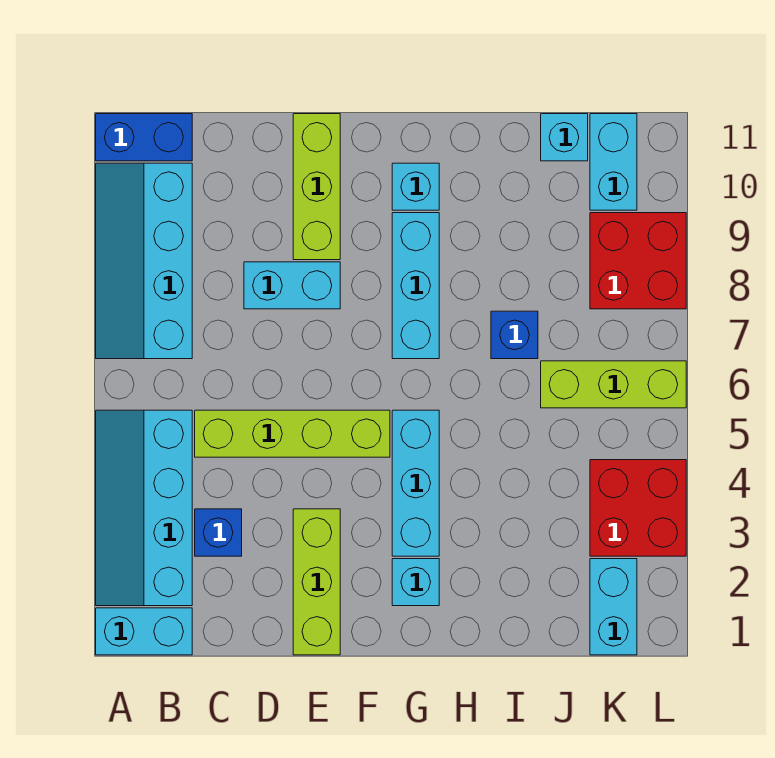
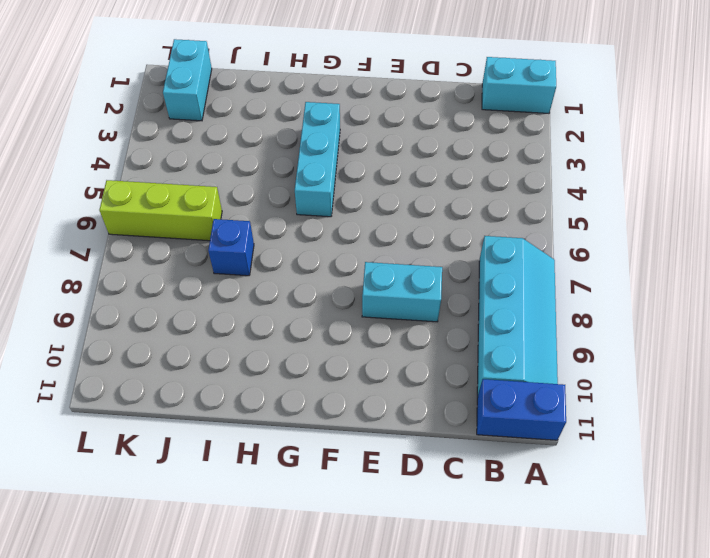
none -> cyan slope A2:B5 level 1 top B
none -> blue brick C3 level 1
none -> lime brick C5:F5 level 1

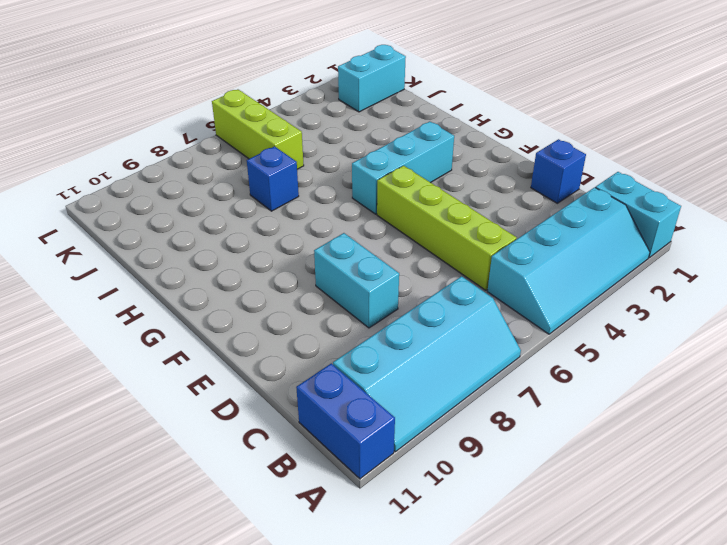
blue brick D1 level 1 -> blue brick C3 level 1
none -> lime brick E1:E3 level 1
none -> lime brick E9:E11 level 1
none -> cyan brick G2 level 1

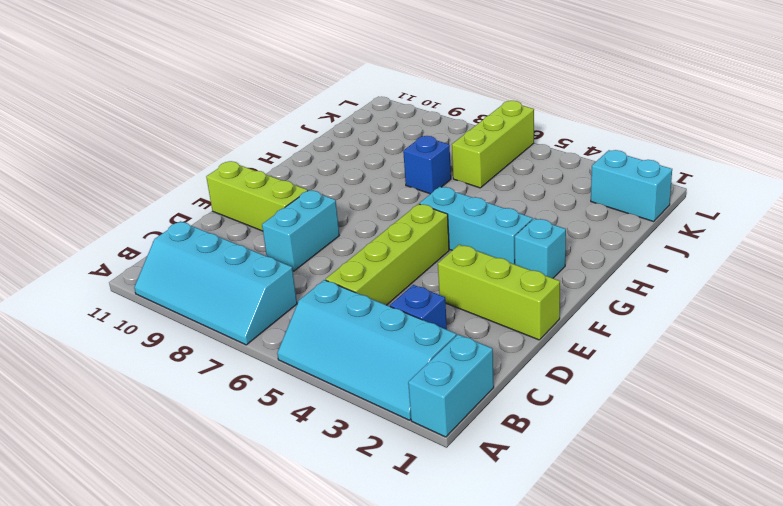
none -> blue brick A11:B11 level 1
none -> cyan brick G7:G9 level 1
none -> cyan brick G10 level 1

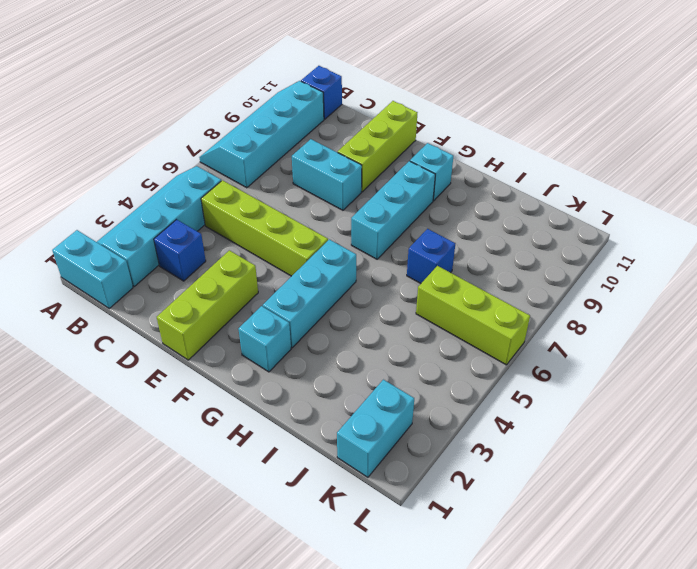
blue brick B11 level 1 -> blue brick A11:B11 level 1
none -> cyan brick J11 level 1
none -> red brick K3:L4 level 1
none -> red brick K8:L9 level 1

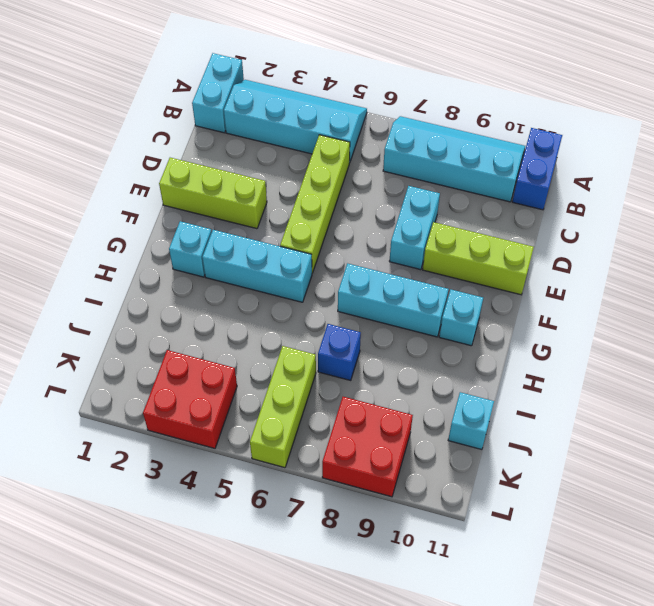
none -> blue brick C3 level 1
none -> cyan brick K1:K2 level 1
none -> cyan brick K10:K11 level 1

